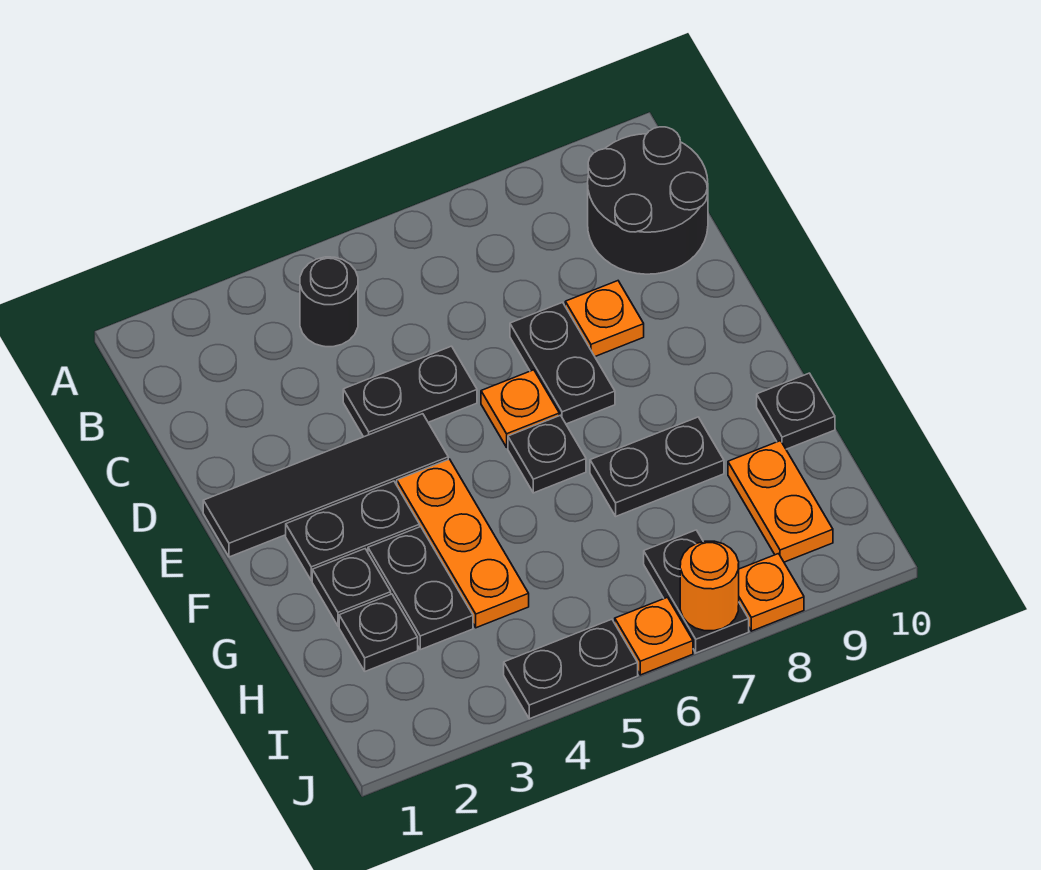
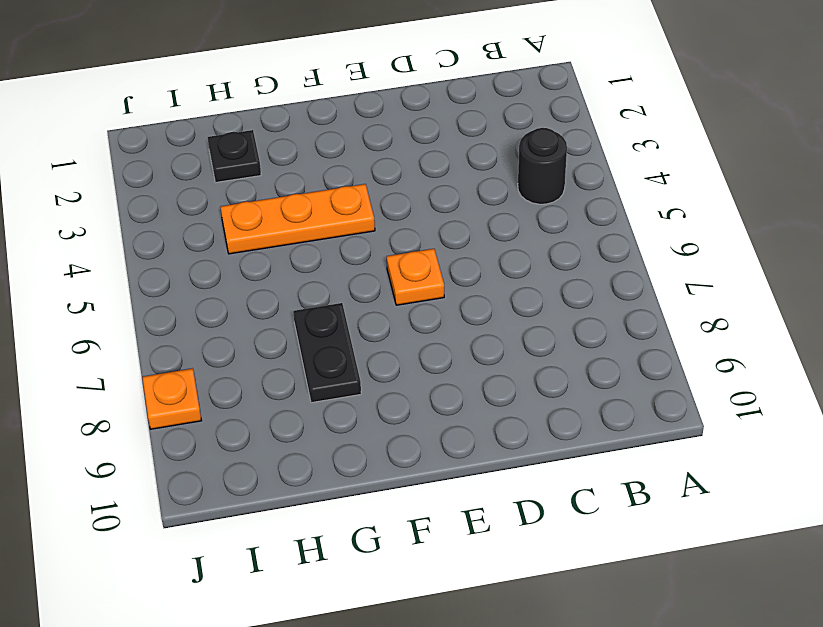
none -> black round brick B9:C10 level 1
none -> black plate D4:D5 level 1
none -> black plate D7:E7 level 1

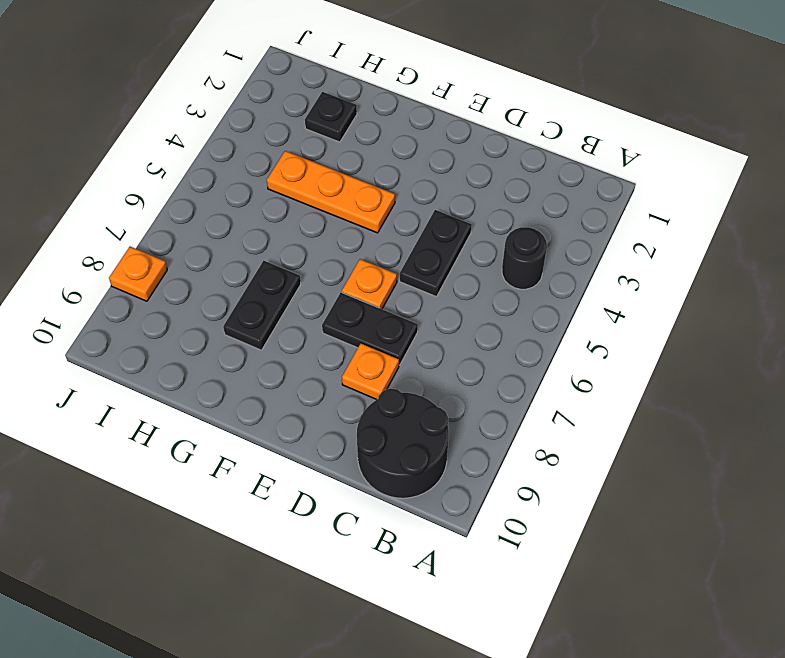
none -> black tile E1:E4 level 1
none -> black plate F2:F3 level 1
none -> black plate F6 level 1

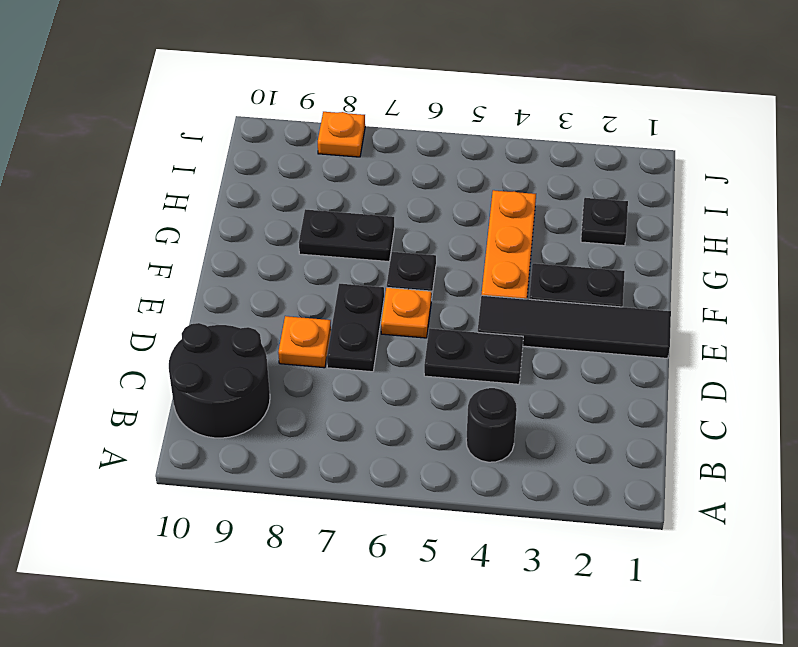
none -> black plate G2 level 1
none -> black plate G3:H3 level 1
none -> black plate G10 level 1

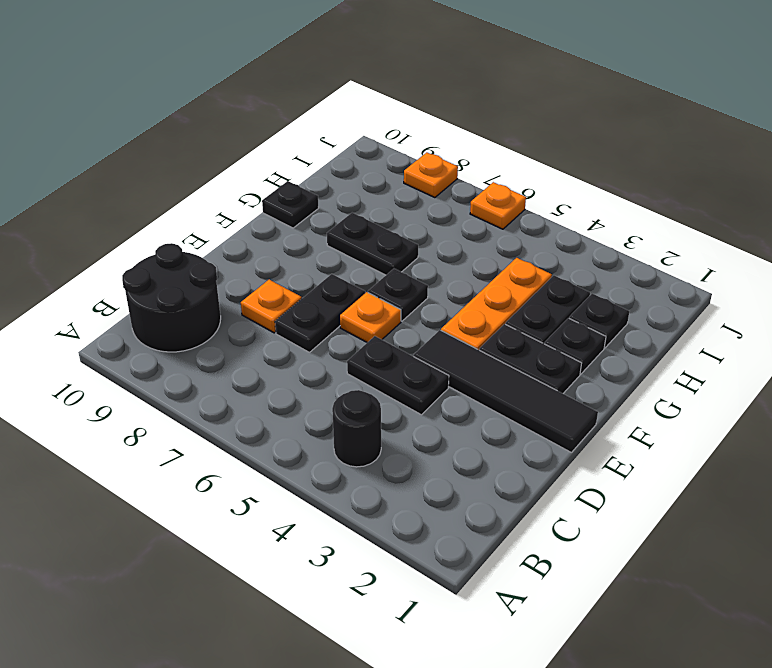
none -> orange plate H9:I9 level 1
none -> black plate I7:J7 level 1
none -> black plate J4:J5 level 1

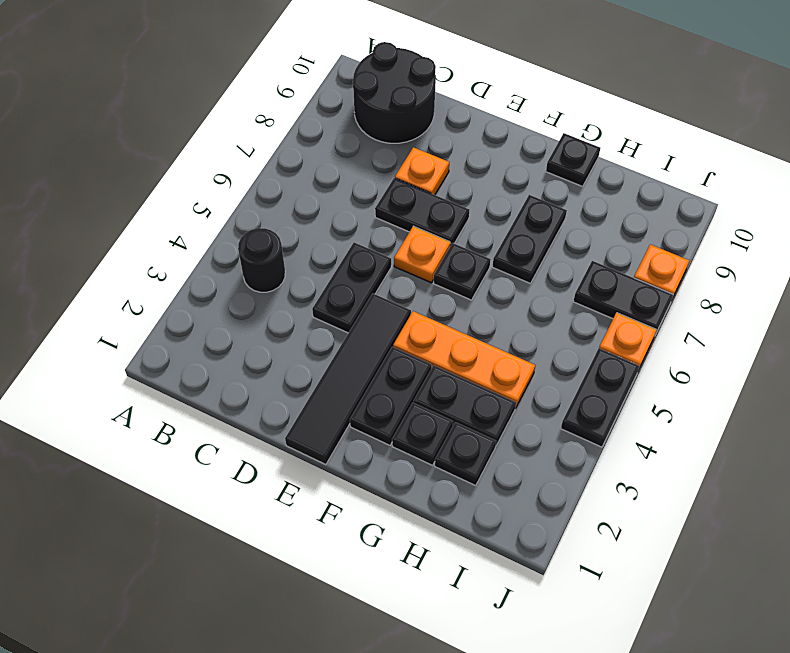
none -> orange plate H9:I9 level 1
none -> orange round brick J7 level 2

